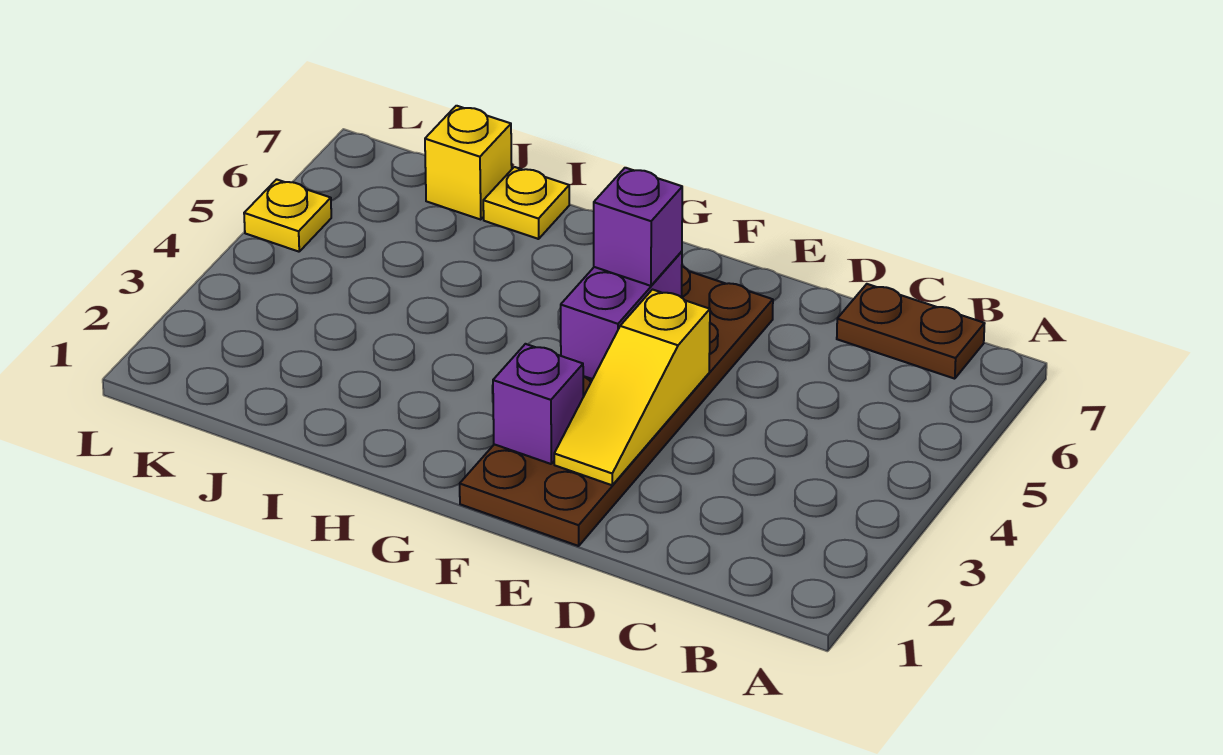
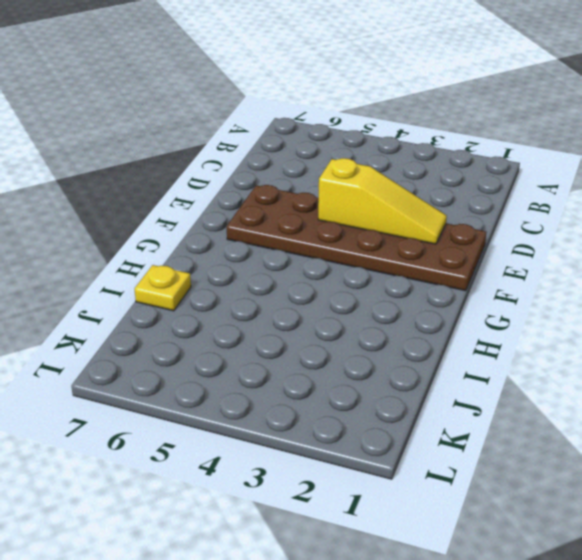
none -> brown plate B7:C7 level 1
none -> yellow brick J7 level 1

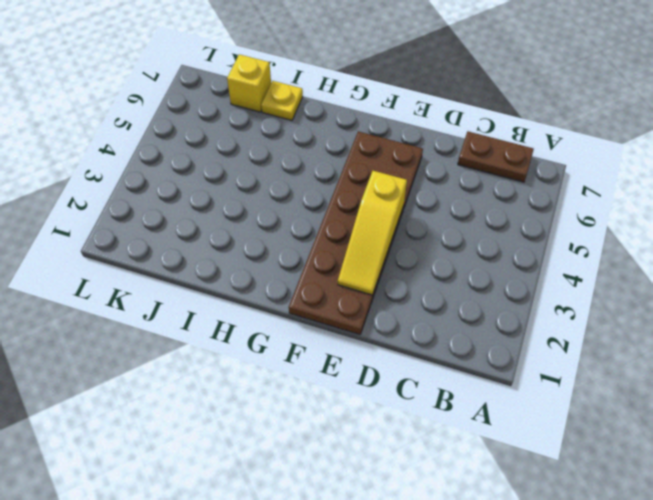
none -> yellow plate L5 level 1
none -> purple brick F2 level 2

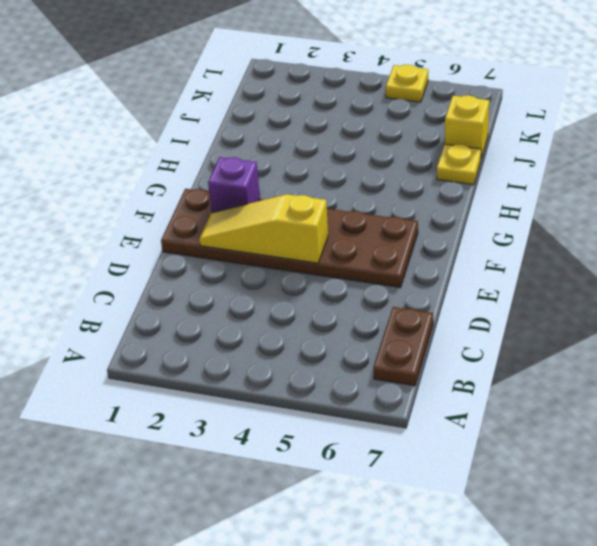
none -> purple brick F4:F5 level 2
none -> purple brick F5 level 3

